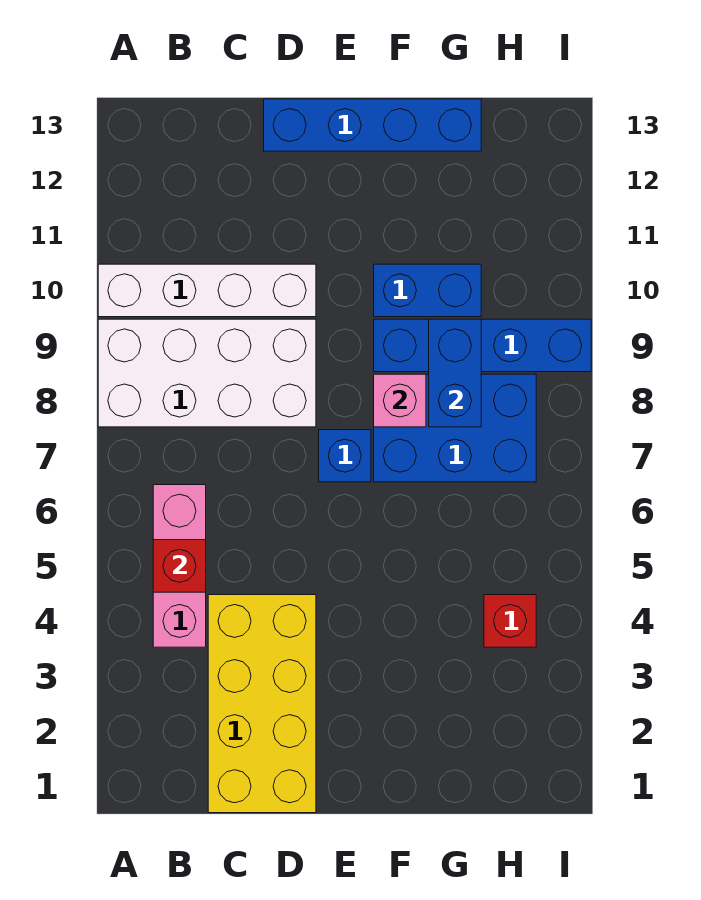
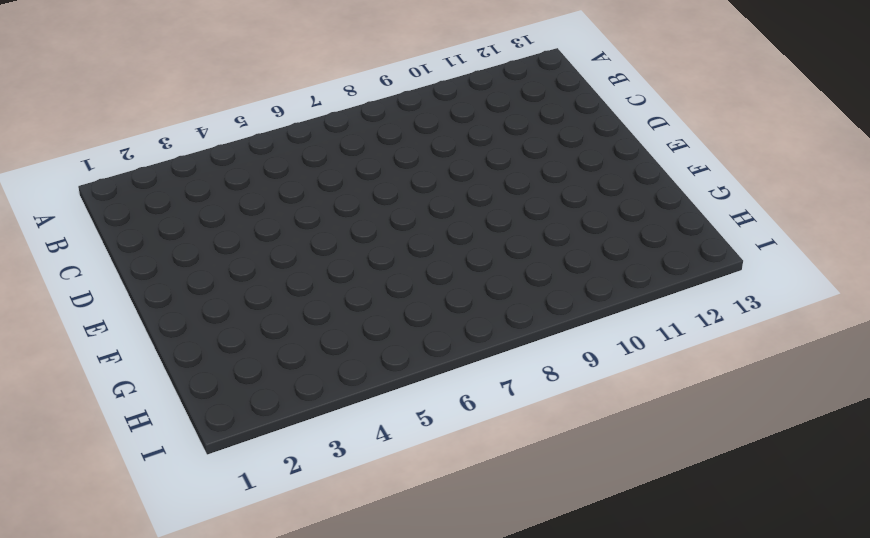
none -> white brick A8:D9 level 1
none -> white brick A10:D10 level 1
none -> pink brick B4:B6 level 1

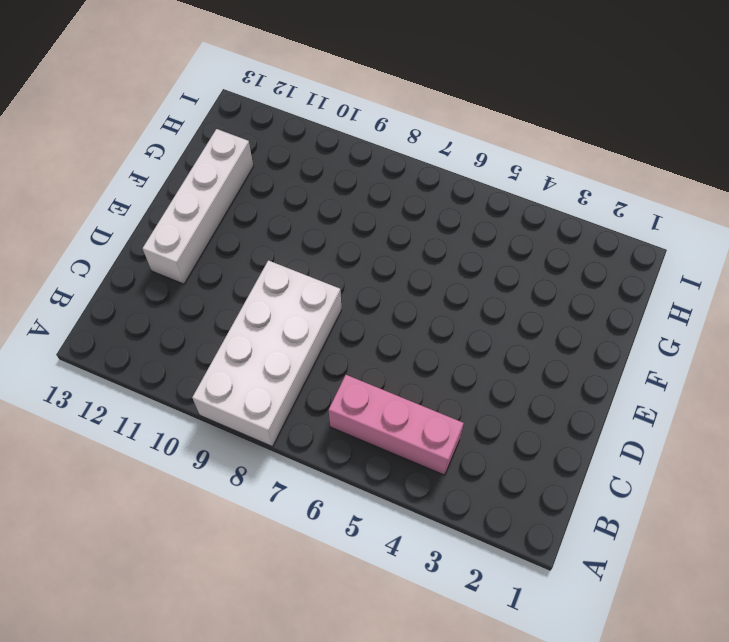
white brick D12:G12 level 1 -> white brick A10:D10 level 1
none -> yellow brick C1:D4 level 1
none -> blue brick D13:G13 level 1
none -> blue brick E7 level 1

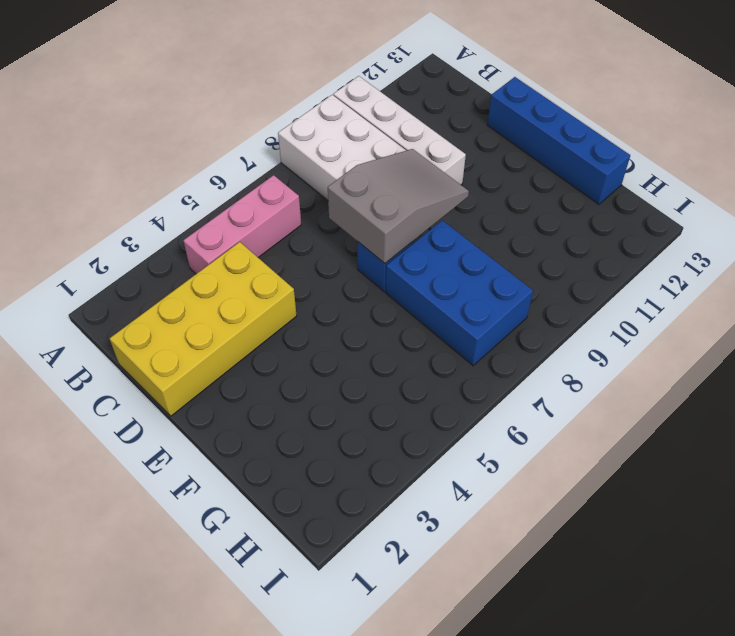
grey slope D7:E9 level 2 top 7 -> none
none -> blue brick F9:I9 level 1
none -> blue brick F10:G10 level 1
none -> red brick H4 level 1

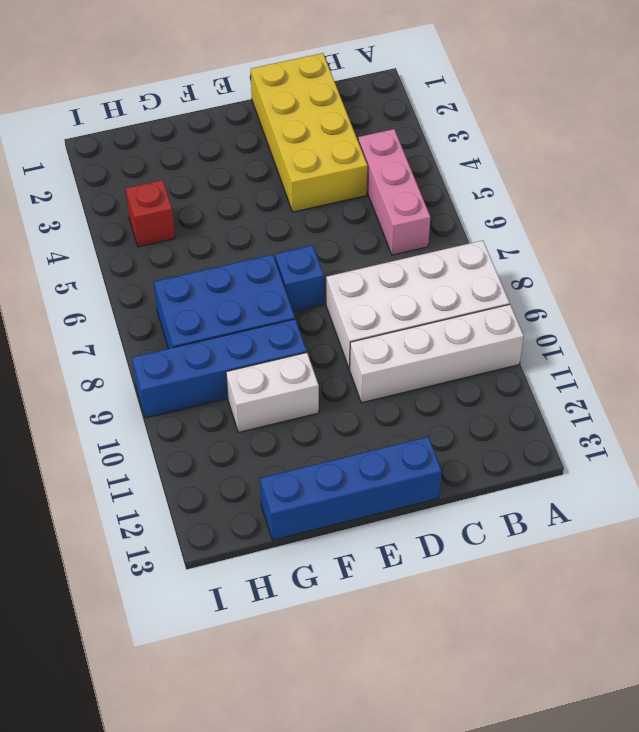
white brick F10:G10 level 1 -> blue brick F10:G10 level 1
none -> red brick B5 level 2
none -> pink brick F8 level 2
none -> blue brick G8:G9 level 2

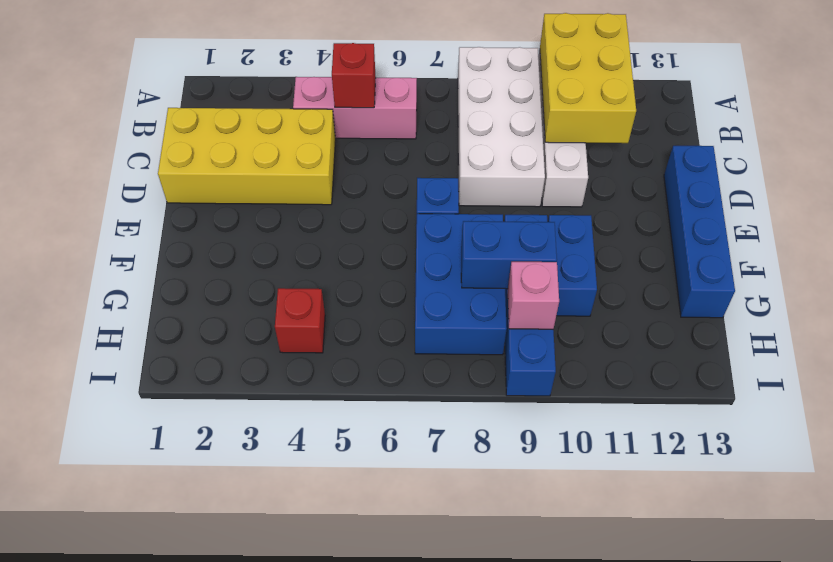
yellow brick A10:C11 level 2 -> none
pink brick H9 level 2 -> pink brick F8 level 2

